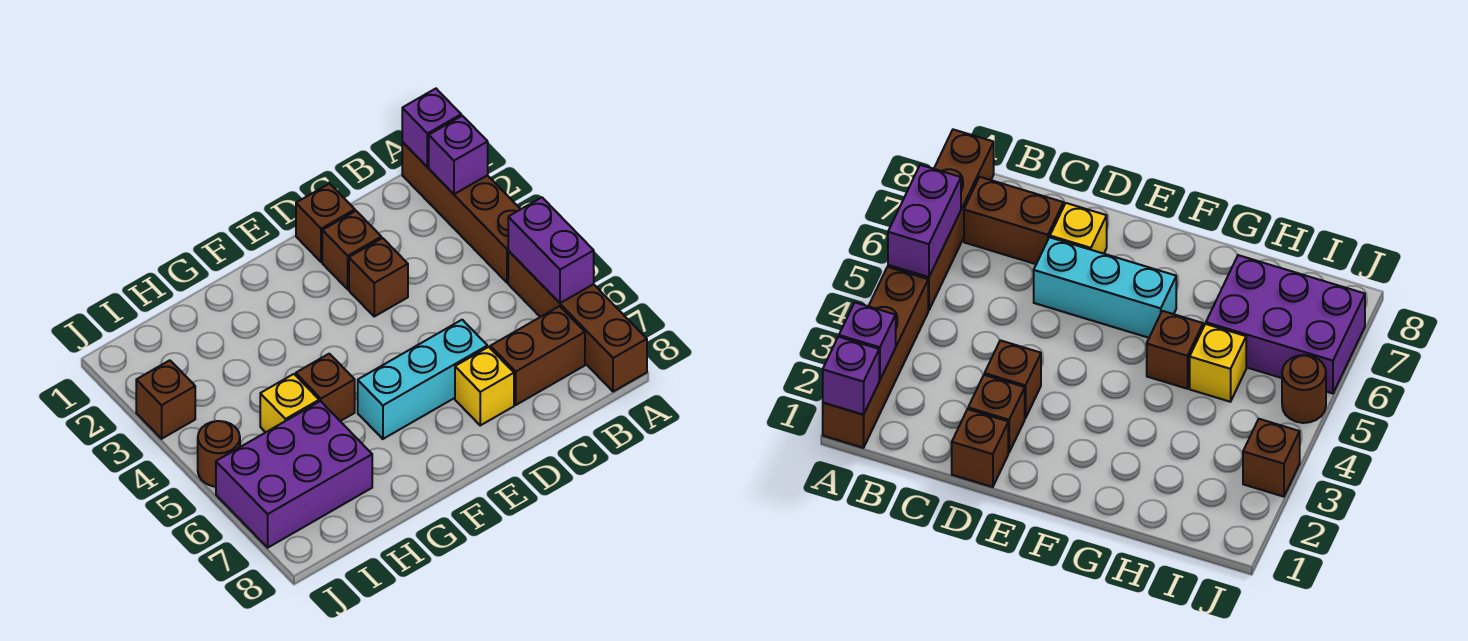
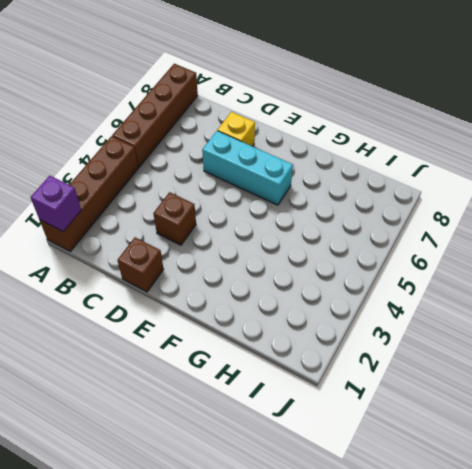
none -> brown brick B7:C7 level 1
none -> brown brick D2 level 1
none -> brown brick G5 level 1

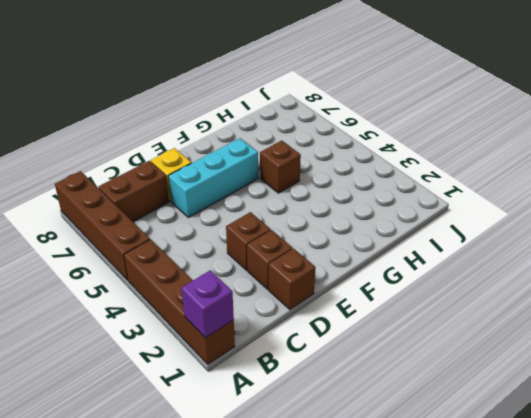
none -> yellow brick H5 level 1
none -> purple brick H6:J7 level 1
none -> brown brick J3 level 1

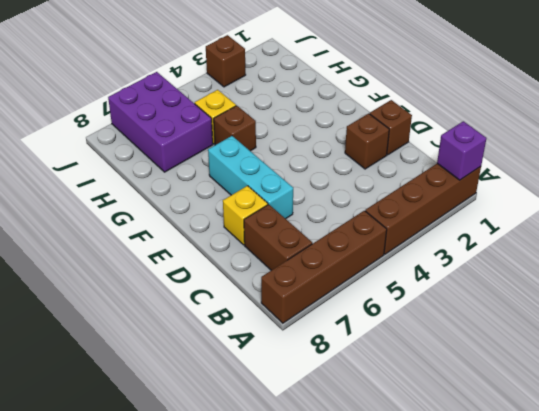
none -> brown brick D3 level 1
none -> brown round brick J5 level 1
none -> purple brick A2 level 2

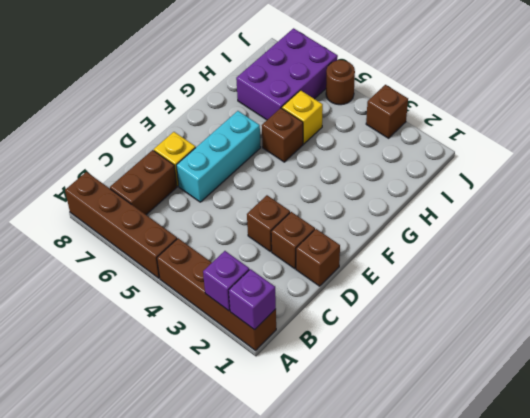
none -> purple brick A5:A6 level 2

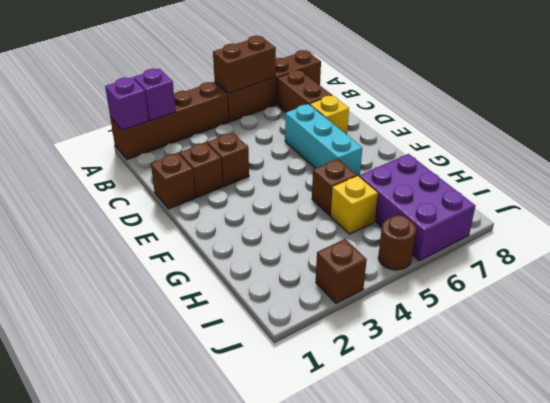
brown brick A5:A6 level 2 -> purple brick A5:A6 level 2

